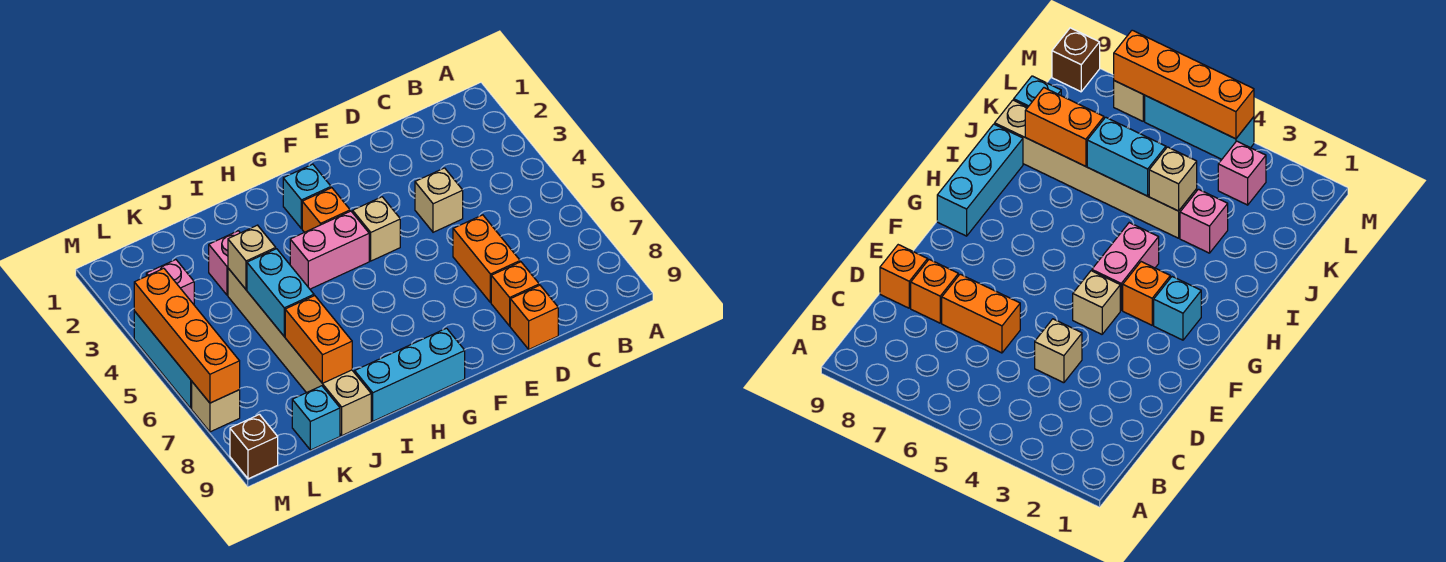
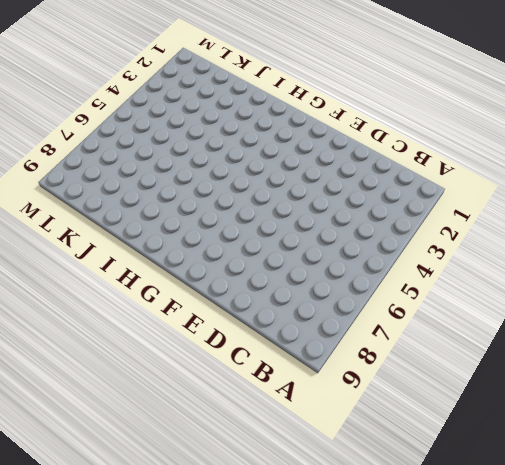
none -> tan brick D4 level 1
none -> orange brick D6:D7 level 1
none -> orange brick D8 level 1

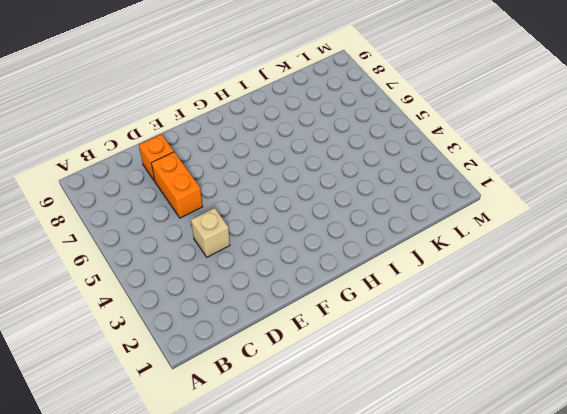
none -> orange brick D9 level 1
none -> tan brick F4 level 1
none -> cyan brick G2 level 1

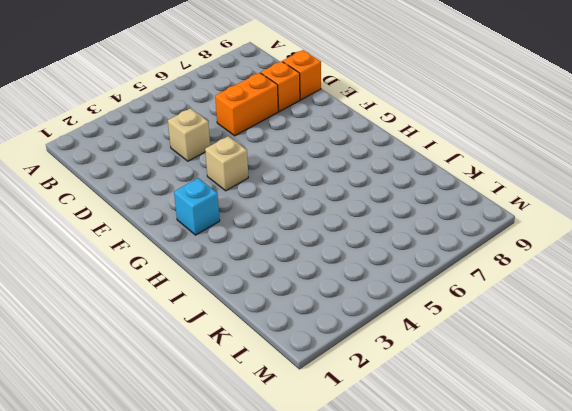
none -> orange brick G3 level 1
none -> pink brick G4:H4 level 1
none -> cyan brick G9:I9 level 1

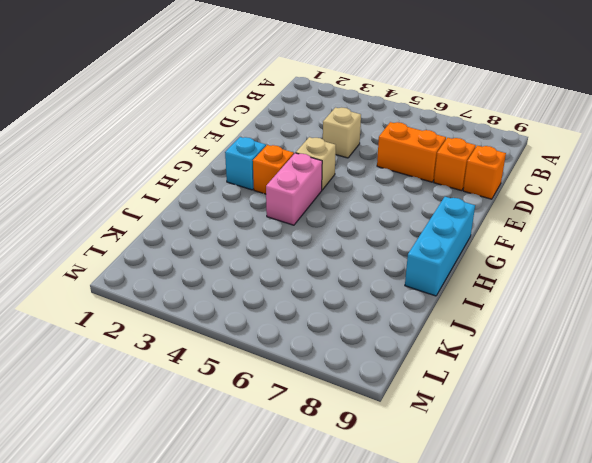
none -> pink brick J3 level 1
none -> tan brick J4:J9 level 1
none -> cyan brick K9 level 1

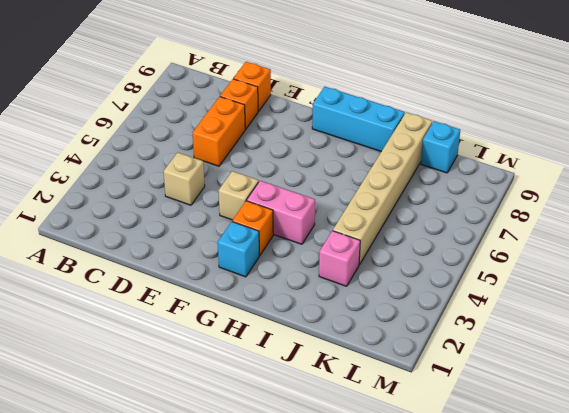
none -> pink brick L3 level 1
none -> cyan brick M4:M6 level 1
none -> tan brick M7 level 1

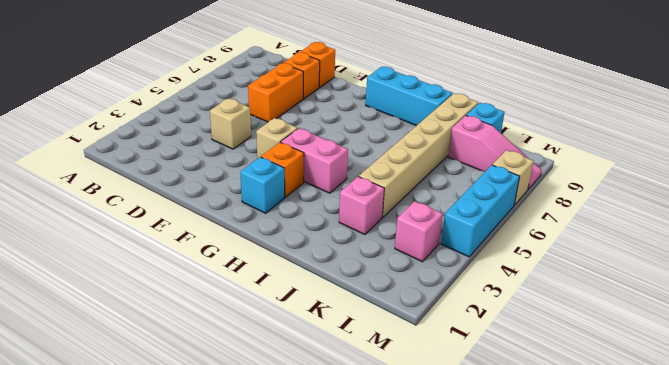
pink slope K8:M8 level 1 top K -> none
none -> brown brick M9 level 1
none -> tan brick J4 level 2
none -> cyan brick J5:J6 level 2

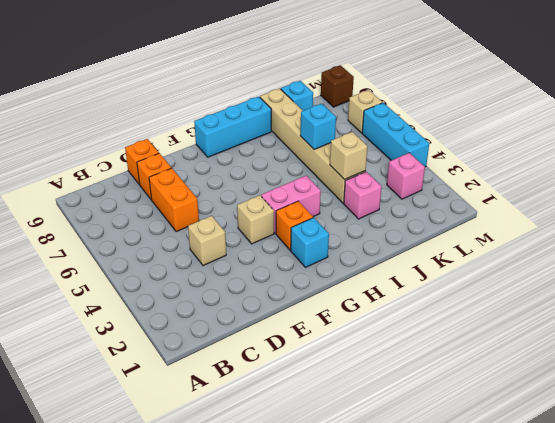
cyan brick J6 level 2 -> cyan brick J5:J6 level 2
none -> orange brick J7:J8 level 2
none -> orange brick M4:M7 level 2

